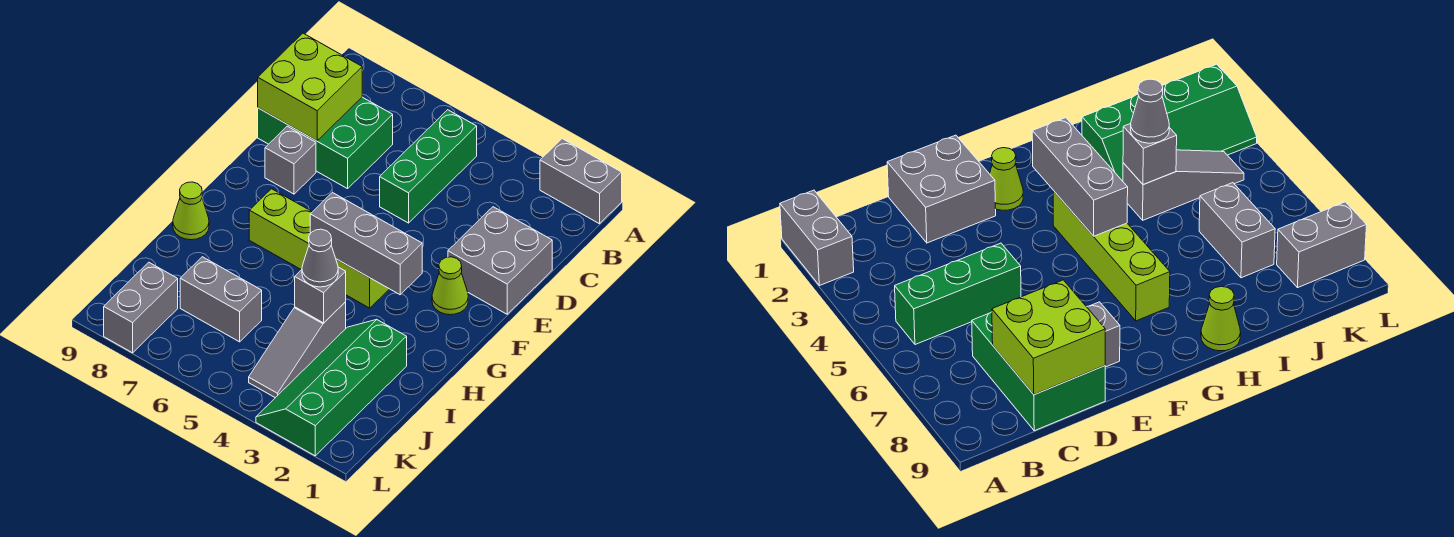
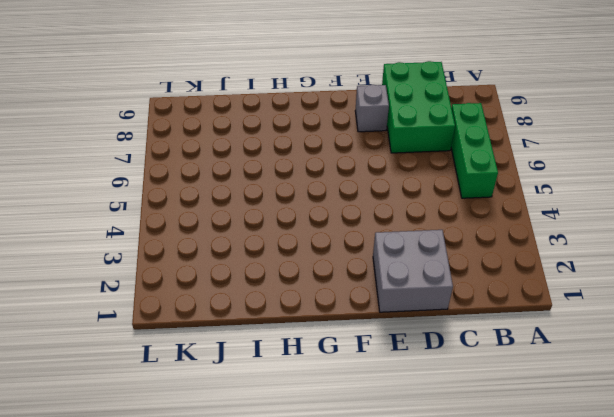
green brick B5:B7 level 1 -> green brick B5:D5 level 1
none -> grey brick A1:A2 level 1
none -> lime cone F2 level 1
none -> lime brick G4:G7 level 1

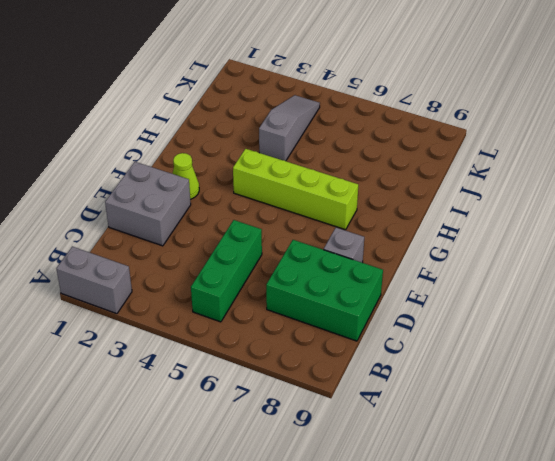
none -> lime cone H9 level 1
none -> green slope I2:L3 level 1 top 2
none -> grey brick J6:J7 level 1

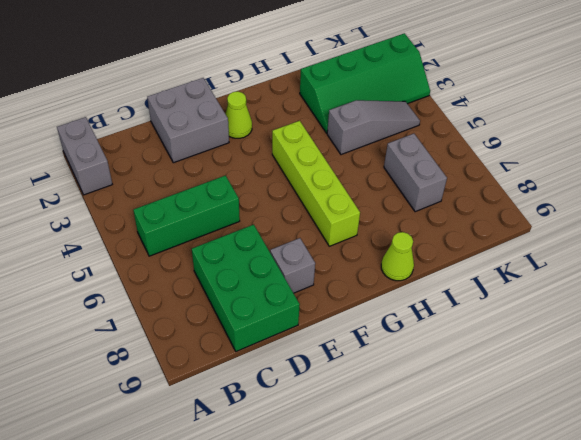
none -> grey brick K8:L8 level 1
none -> lime brick C8:D9 level 2
none -> grey brick G3:G5 level 2

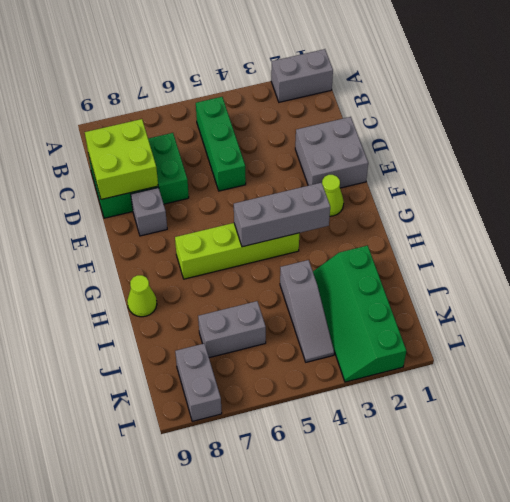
none -> grey brick I4 level 2
none -> grey cone I4 level 3

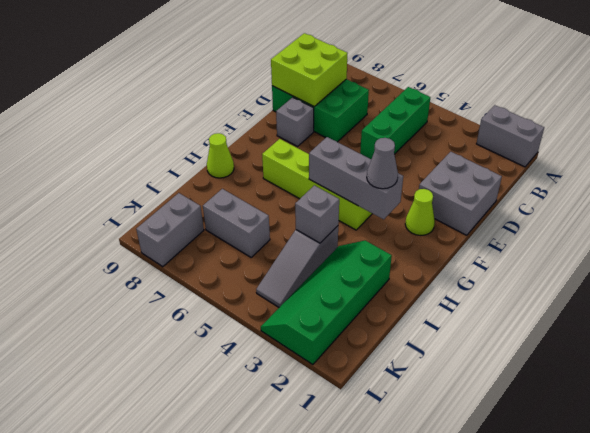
grey cone G3 level 3 -> grey cone I4 level 3

